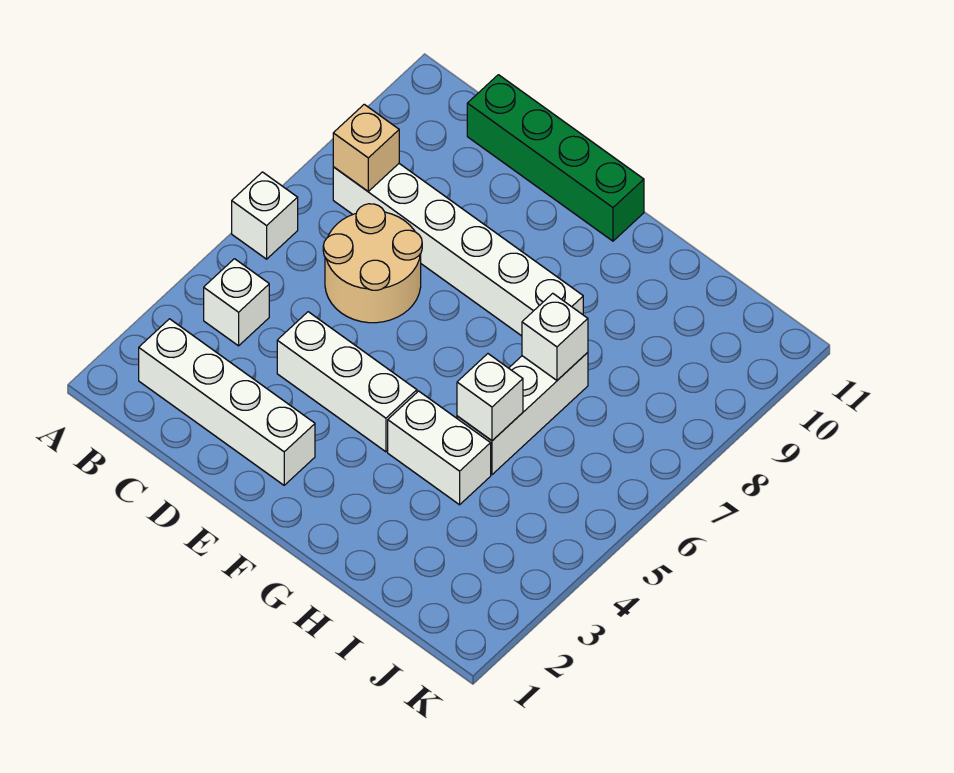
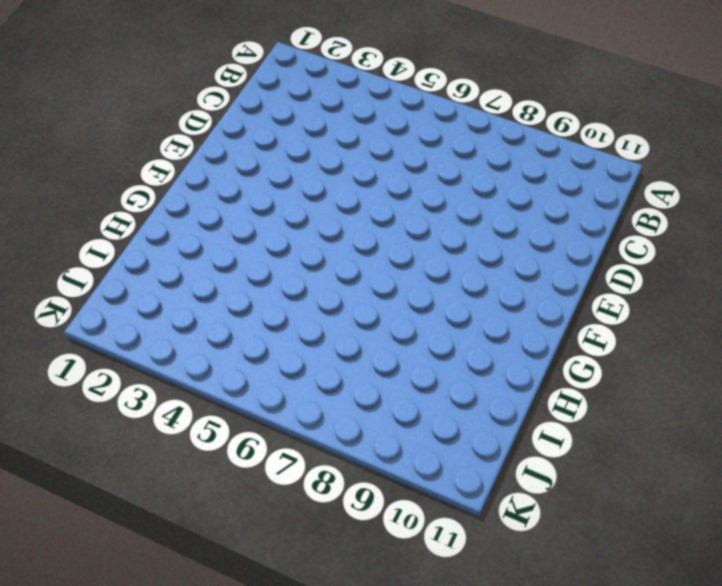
none -> white brick A6 level 1
none -> white brick B2:E2 level 1
none -> white brick B4 level 1

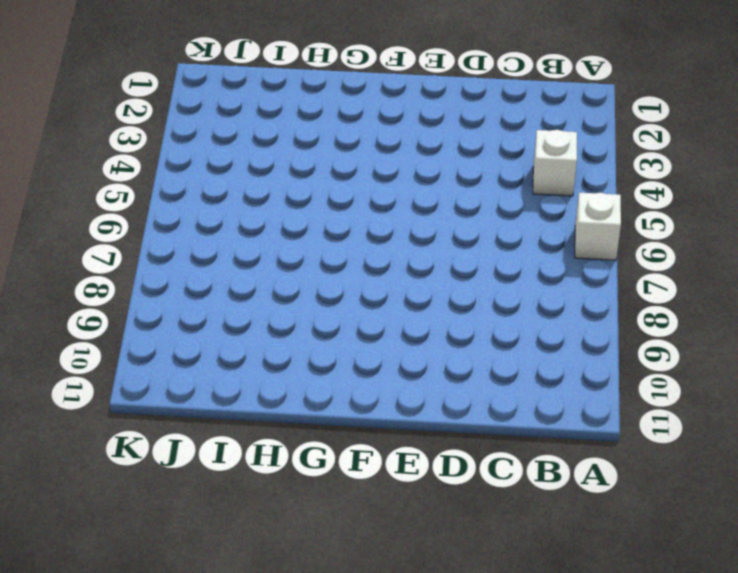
none -> white brick B2:E2 level 1
none -> white brick B8:G8 level 1
none -> tan round brick C6:D7 level 1

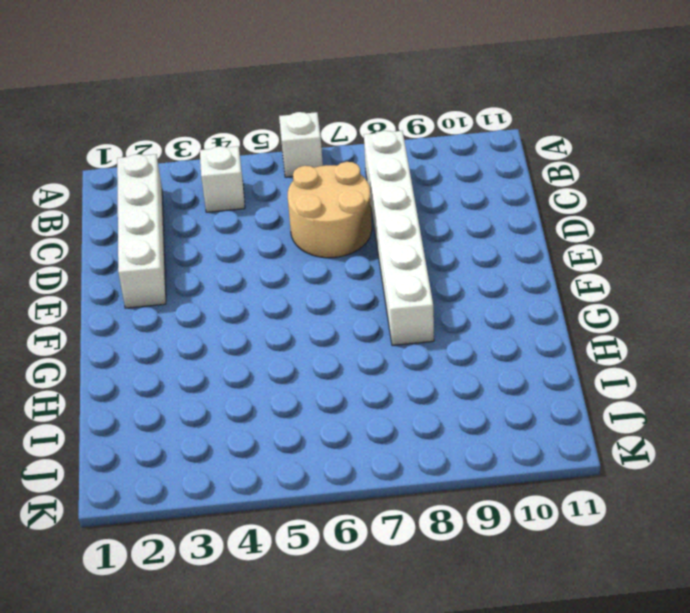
none -> green brick C11:F11 level 1
none -> white brick D4:F4 level 1
none -> white brick G4:H4 level 1

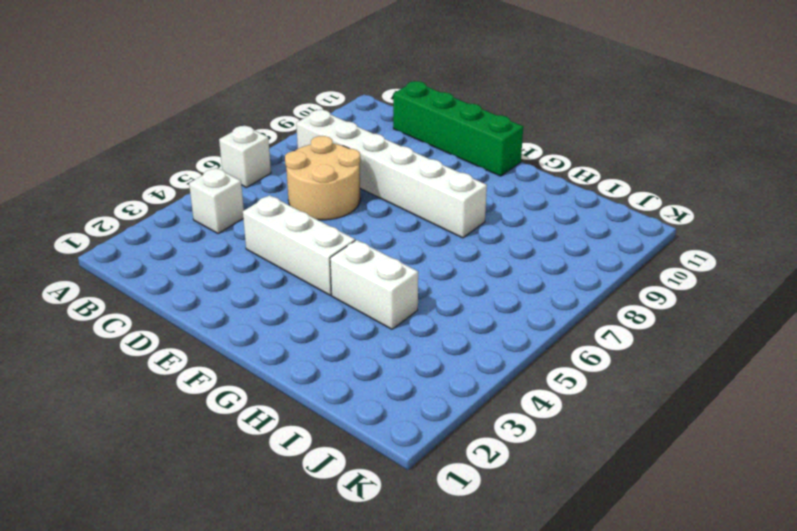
none -> white brick B2:E2 level 1
none -> white brick H5:H7 level 1
none -> tan brick B8 level 2

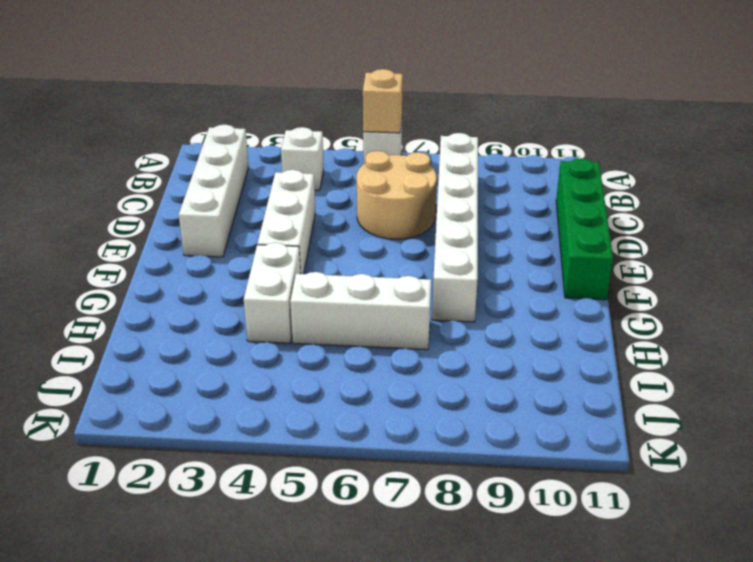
tan brick A6 level 2 -> tan brick B8 level 2
none -> white brick H5 level 2
none -> white brick H7 level 2

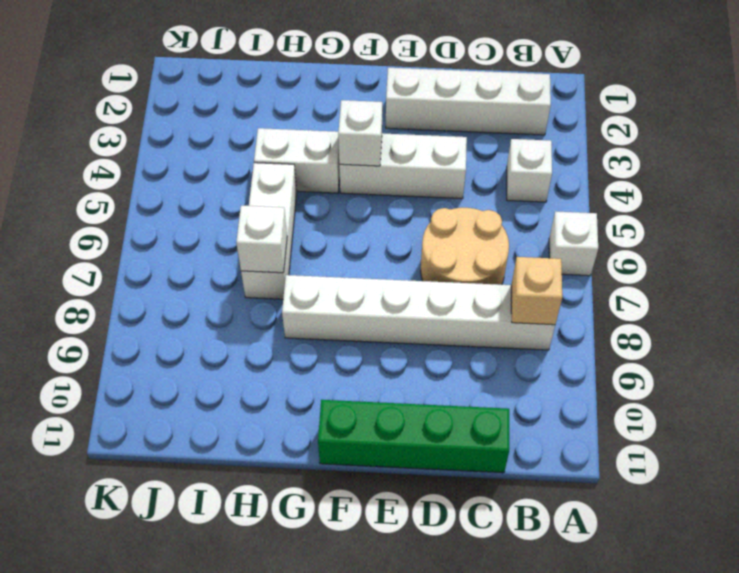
white brick F4 level 2 -> white brick H5 level 2

